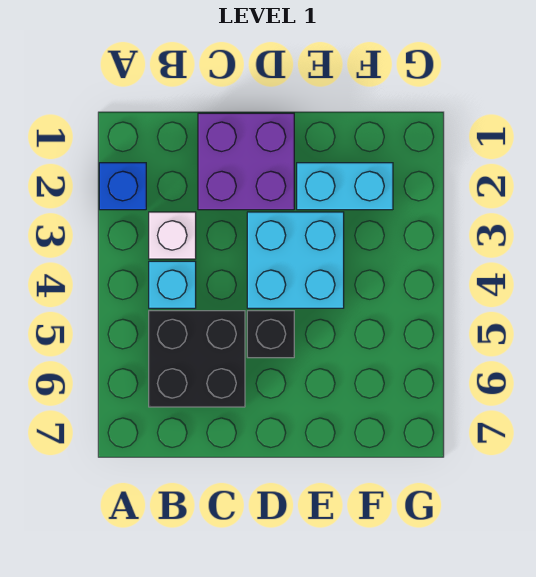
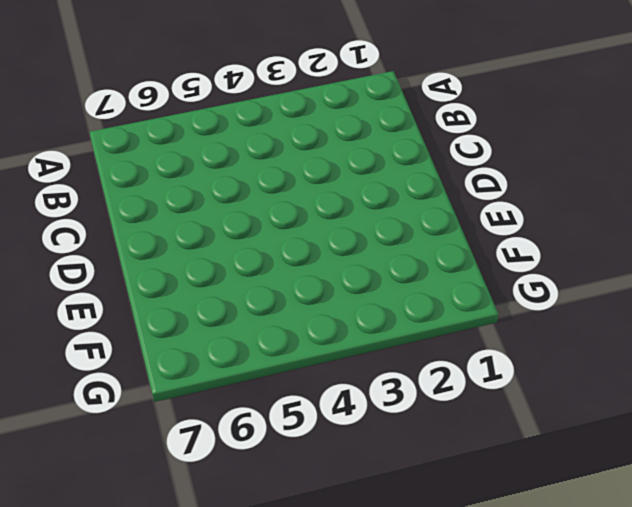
none -> blue brick A2 level 1
none -> white brick B3 level 1

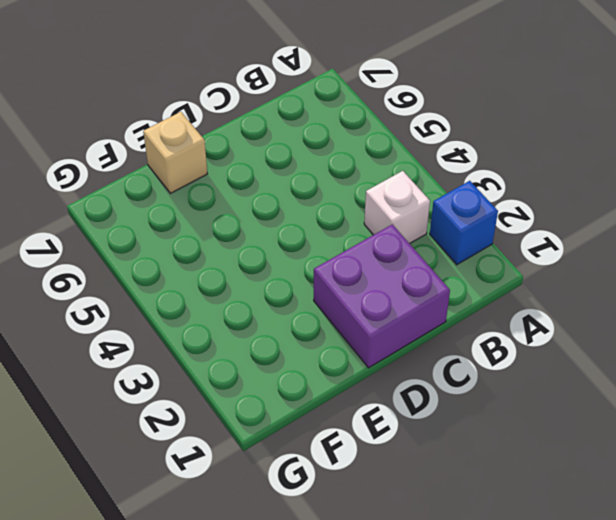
tan brick E7 level 1 -> none
none -> cyan brick B4 level 1
none -> black brick B5:C6 level 1

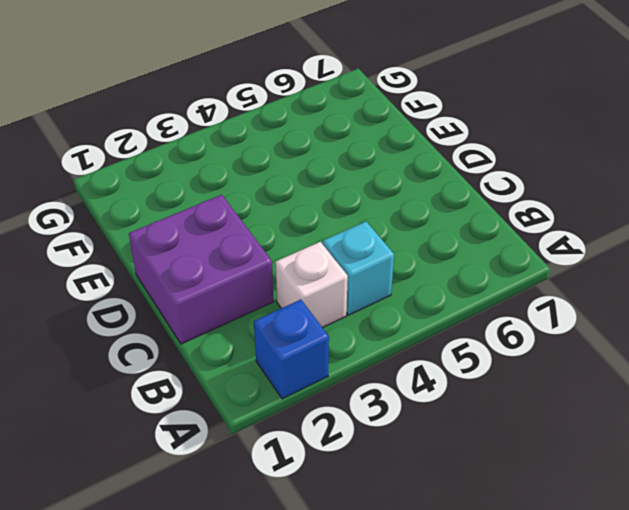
none -> black brick B5:C6 level 1
none -> cyan brick D3:E4 level 1

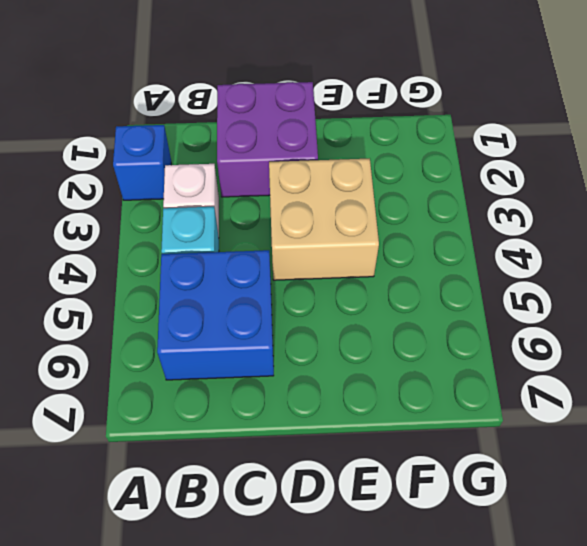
blue brick B5:C6 level 1 -> black brick B5:C6 level 1
tan brick D3:E4 level 1 -> cyan brick D3:E4 level 1
none -> black brick D5 level 1
none -> cyan brick E2:F2 level 1

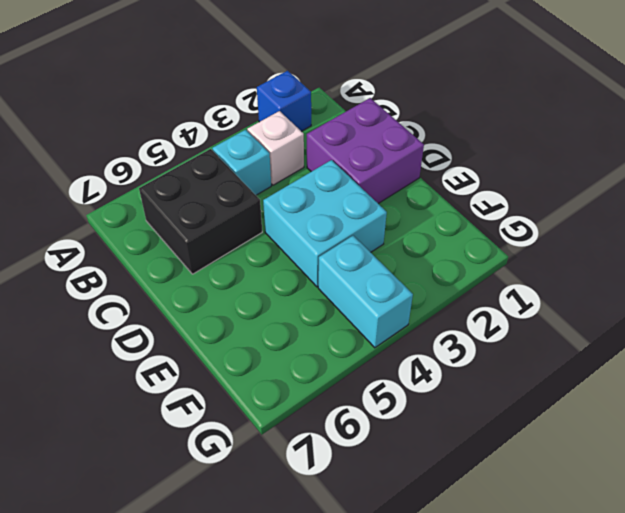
cyan brick F4:G4 level 1 -> cyan brick E2:F2 level 1
none -> black brick D5 level 1

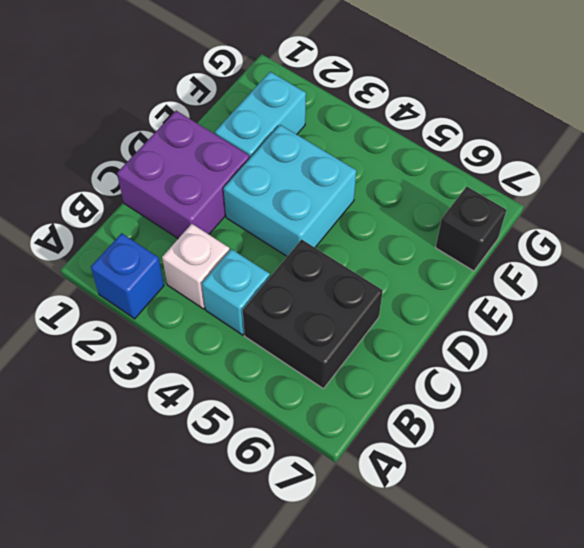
black brick F7 level 1 -> black brick D5 level 1

